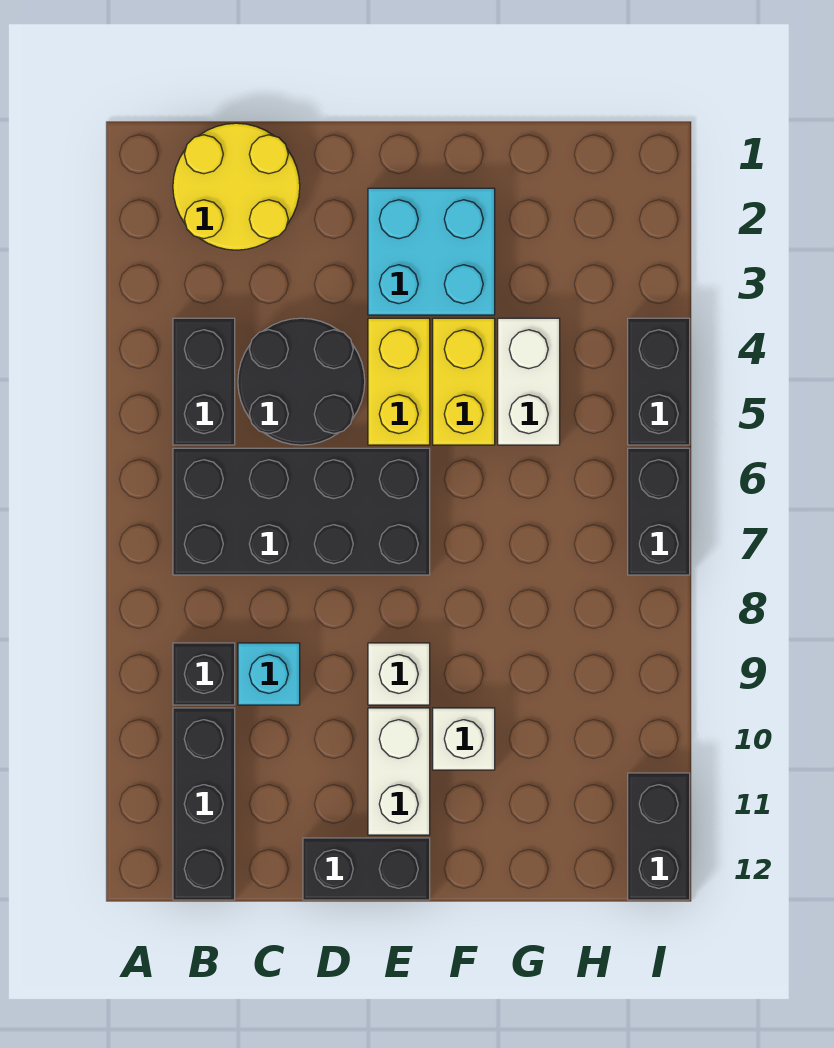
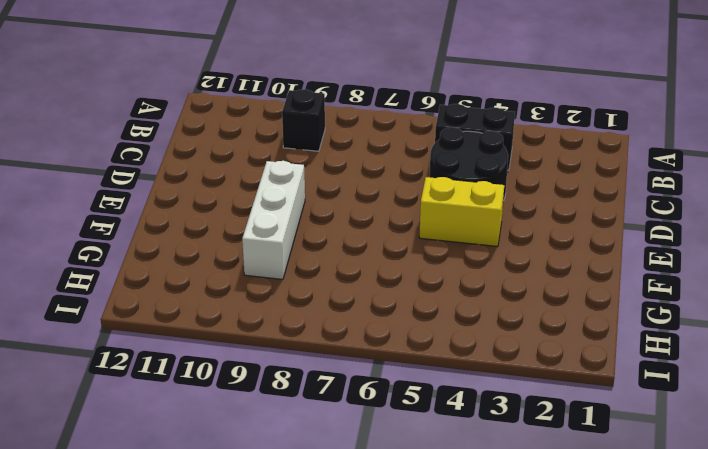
white brick E9:G9 level 1 -> white brick E9 level 1
none -> yellow round brick B1:C2 level 1
none -> black brick B6:E7 level 1
none -> black brick B10:B12 level 1

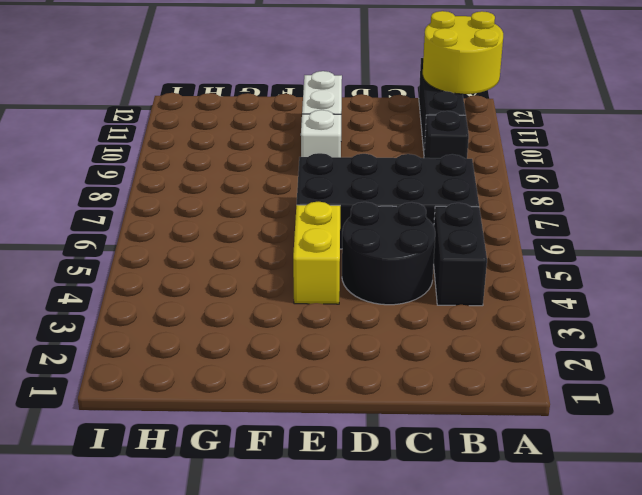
yellow round brick A11:B12 level 2 -> yellow round brick B1:C2 level 1
none -> cyan brick C9 level 1
none -> black brick D12:E12 level 1
none -> cyan brick E2:F3 level 1

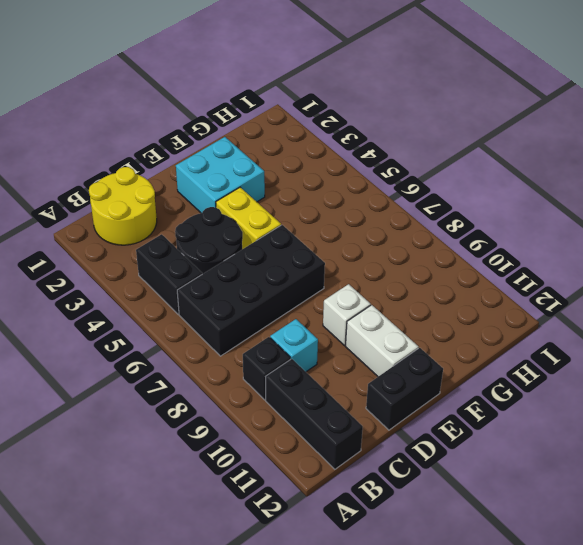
none -> yellow brick F4:F5 level 1
none -> white brick F10 level 1
none -> white brick G4:G5 level 1

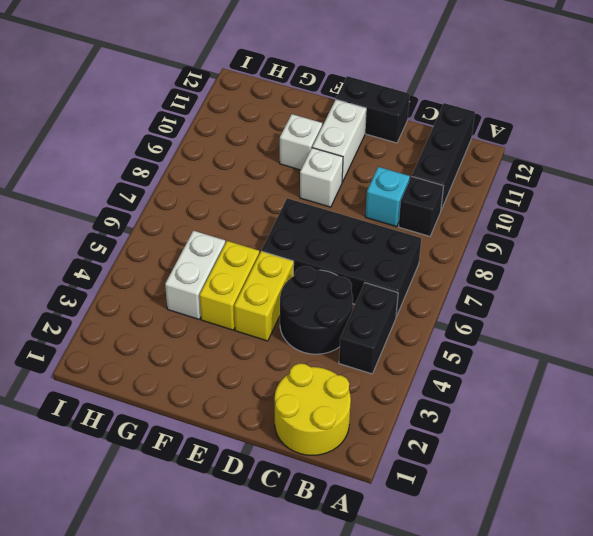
none -> cyan brick E2:F3 level 1
none -> black brick I4:I5 level 1
none -> black brick I6:I7 level 1

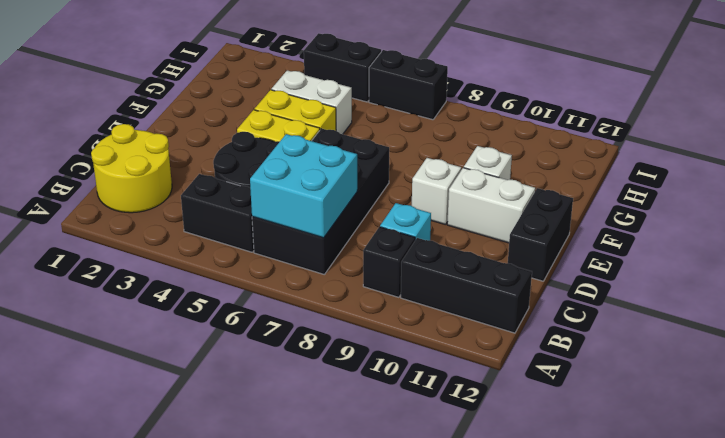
cyan brick B6:C7 level 2 -> cyan brick E2:F3 level 1
none -> black brick I11:I12 level 1

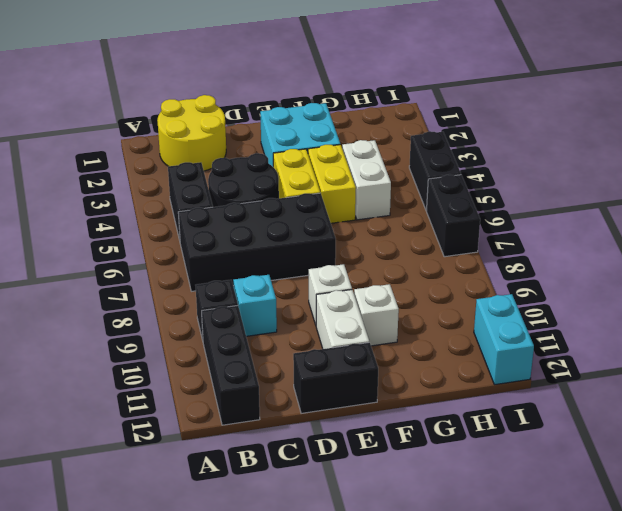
cyan brick I11:I12 level 1 -> black brick I11:I12 level 1

